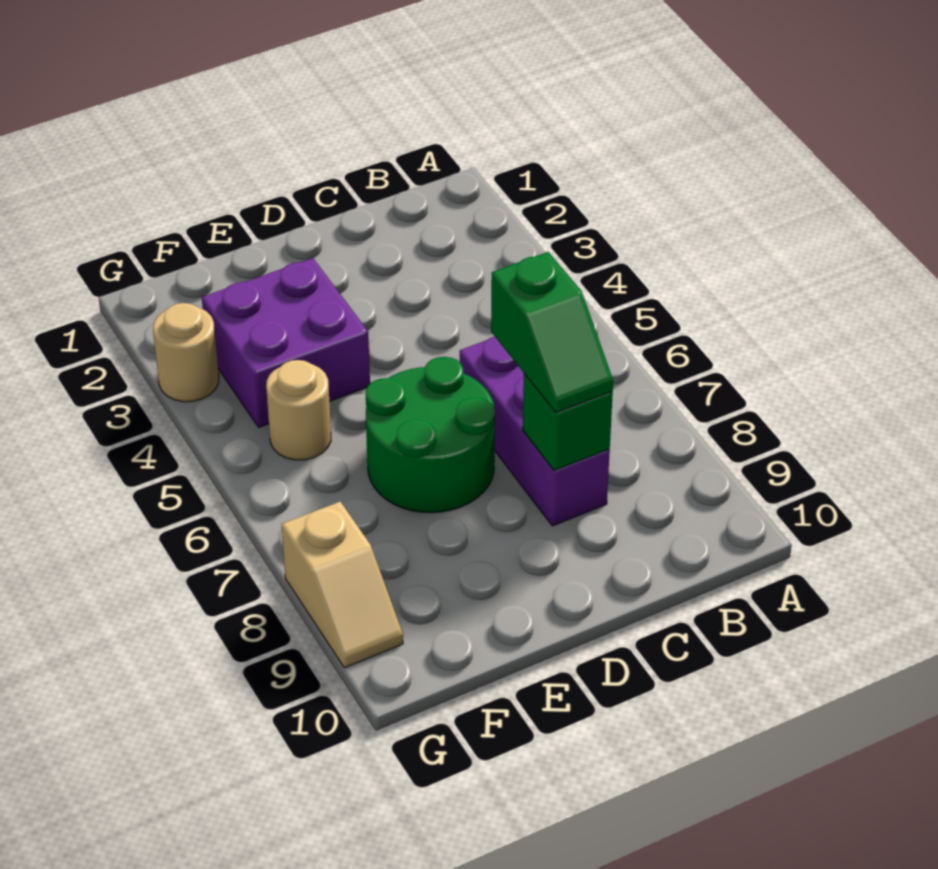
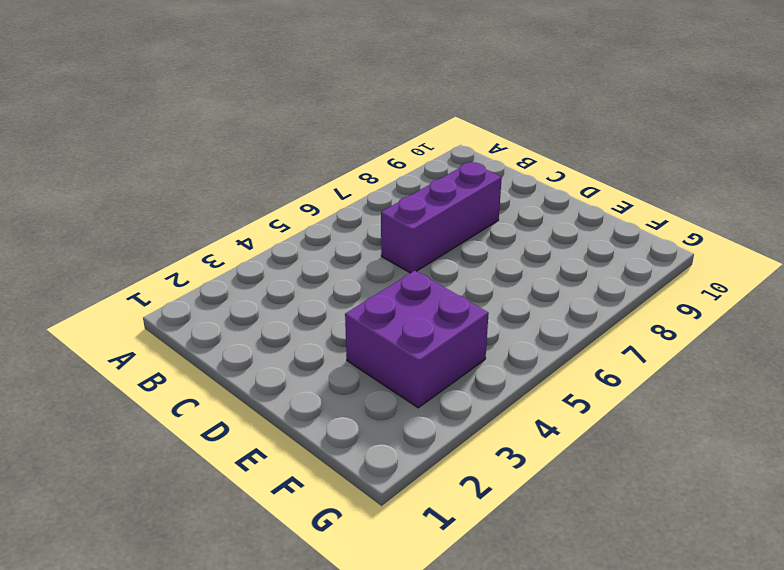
none -> green round brick D6:E7 level 1
none -> tan round brick F5 level 1

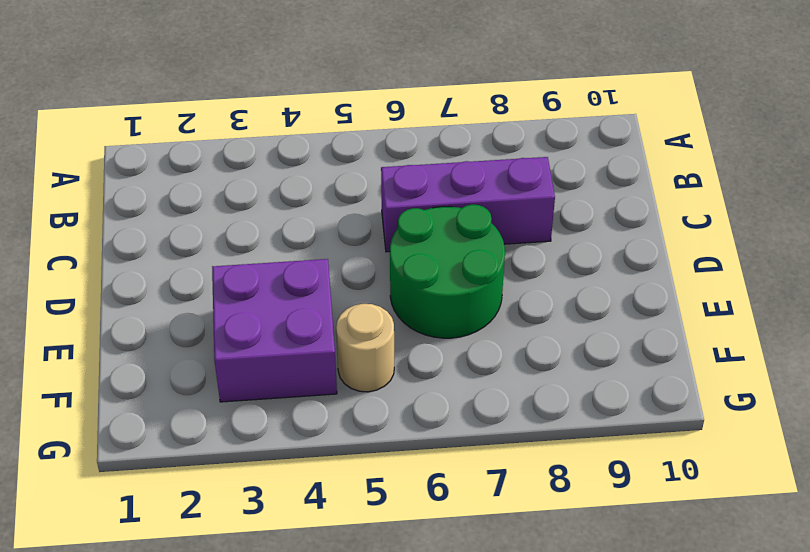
none -> tan round brick G3 level 1
none -> tan slope G8:G9 level 1 top 8

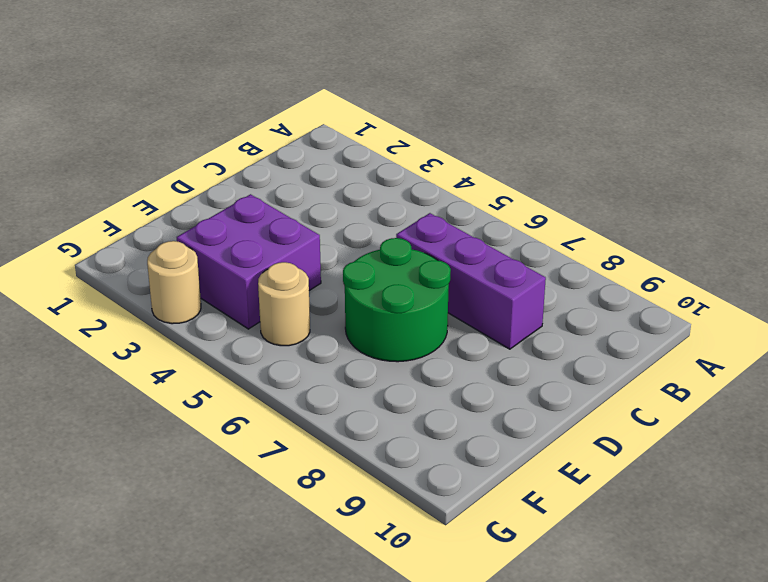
none -> tan slope G8:G9 level 1 top 8
none -> green brick C8 level 2

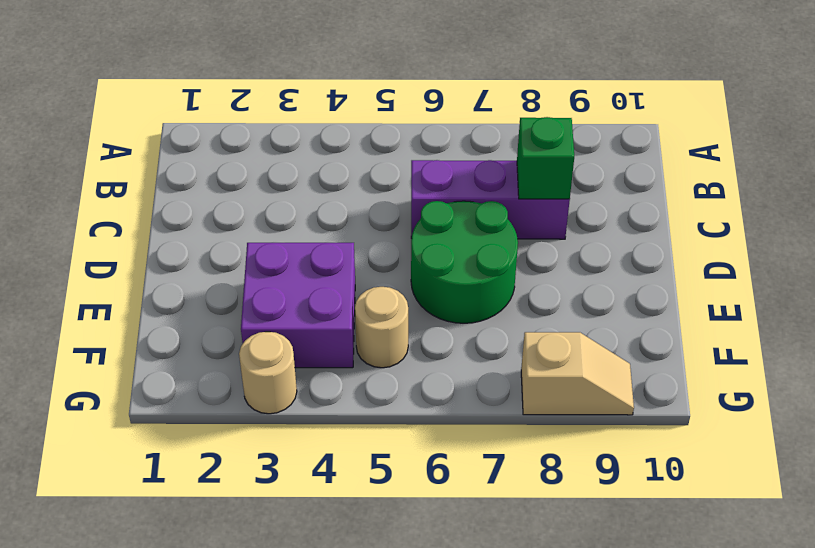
none -> green slope C7:C8 level 3 top 7

